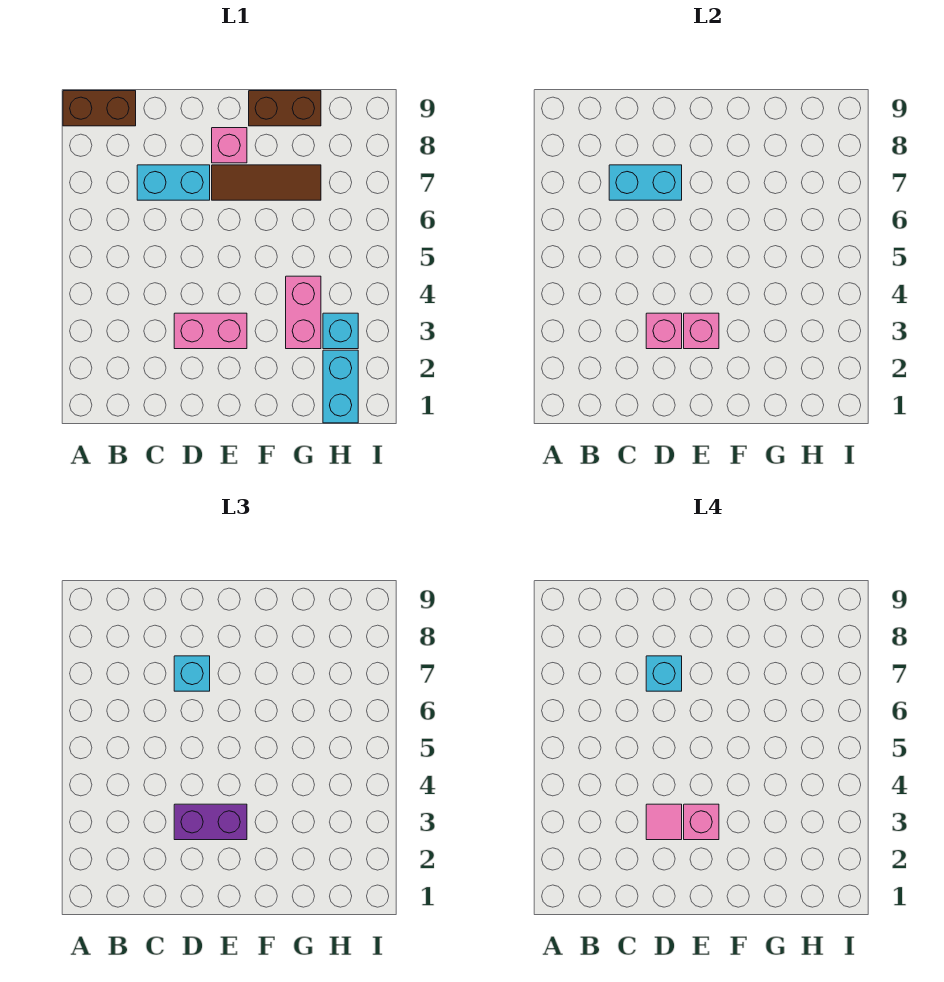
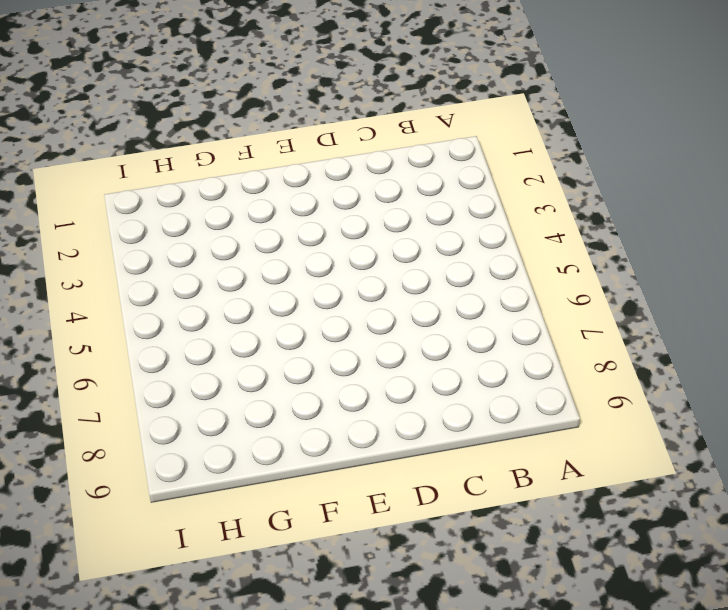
none -> brown brick A9:B9 level 1
none -> cyan brick C7:D7 level 1
none -> pink brick D3:E3 level 1

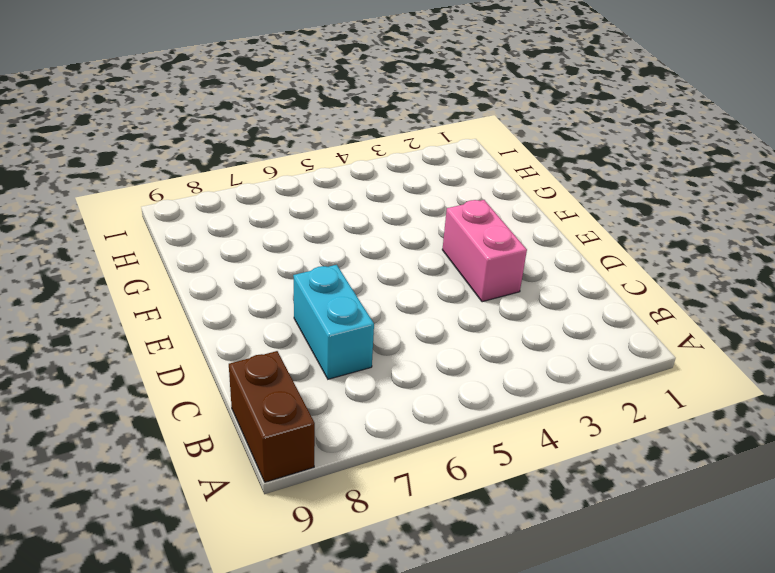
none -> brown tile E7:G7 level 1
none -> pink brick E8 level 1
none -> brown brick F9:G9 level 1

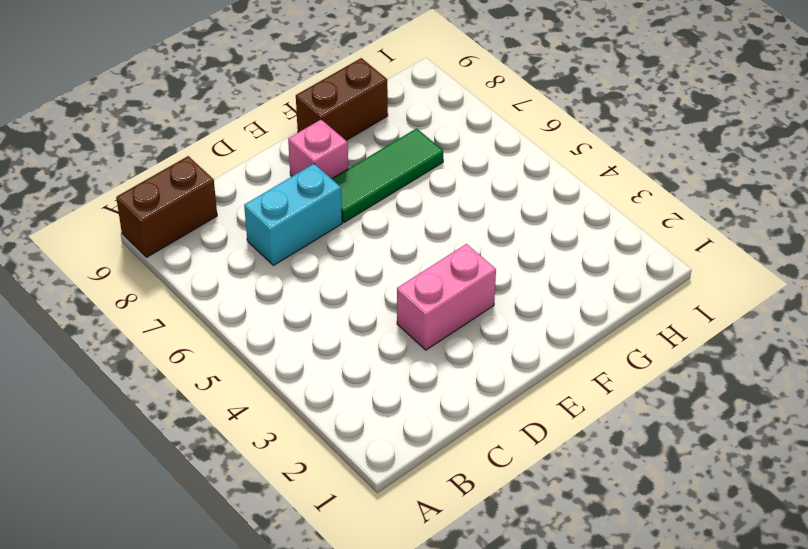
green tile E7:G7 level 1 -> brown tile E7:G7 level 1
none -> pink brick G3:G4 level 1
none -> cyan brick H1:H2 level 1
none -> cyan brick H3 level 1

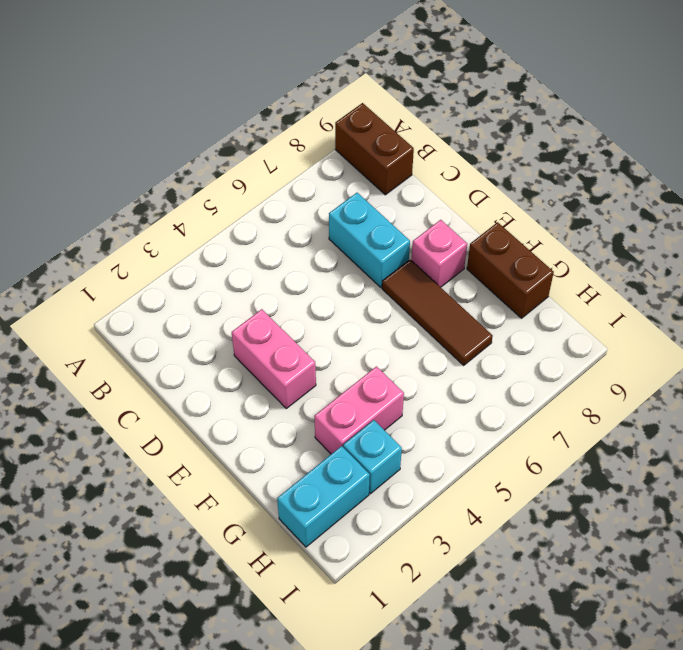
none -> cyan brick C7:D7 level 2
none -> pink brick D3 level 2
none -> pink brick E3 level 2

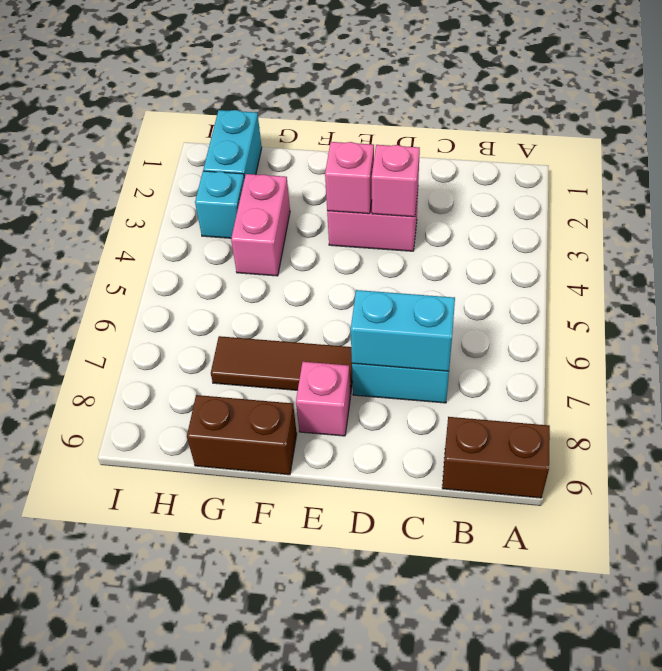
none -> purple brick D3:E3 level 3
none -> cyan brick D7 level 3
none -> pink tile D3 level 4

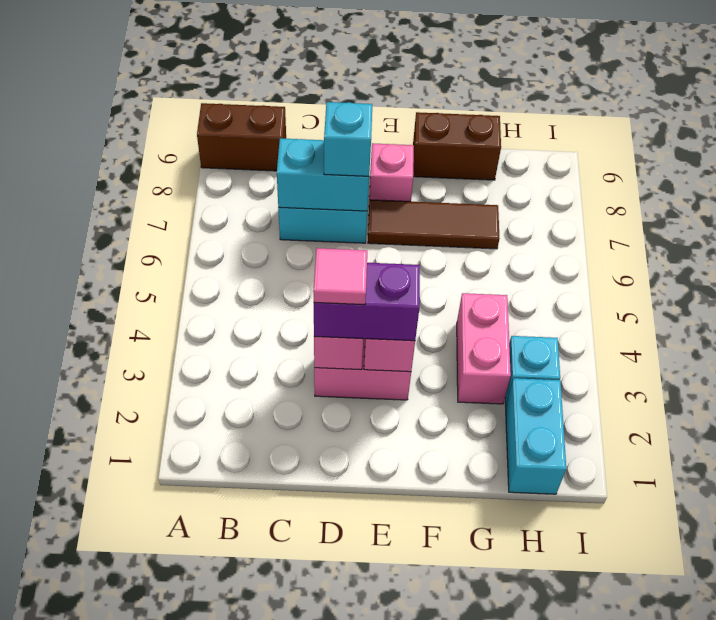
none -> cyan brick D7 level 4
none -> pink brick E3 level 4

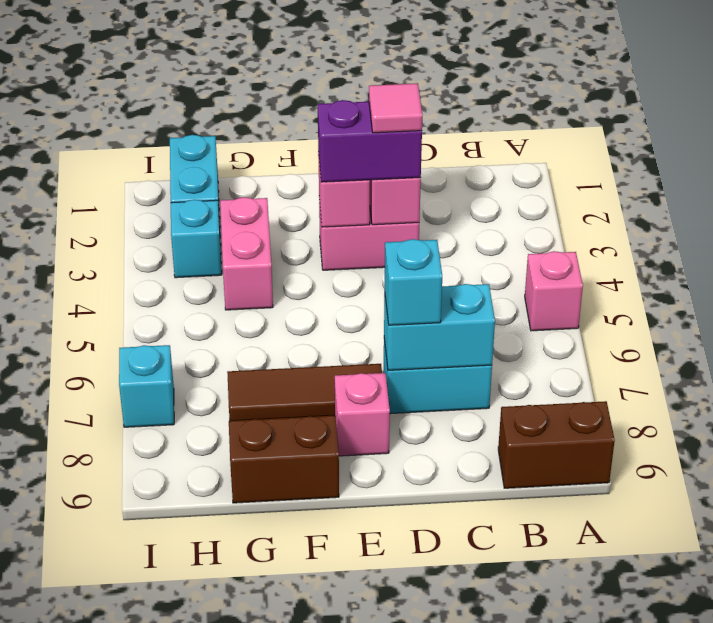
pink brick A5 level 1 -> pink brick E3 level 4
cyan brick I7 level 1 -> cyan brick D7 level 4

